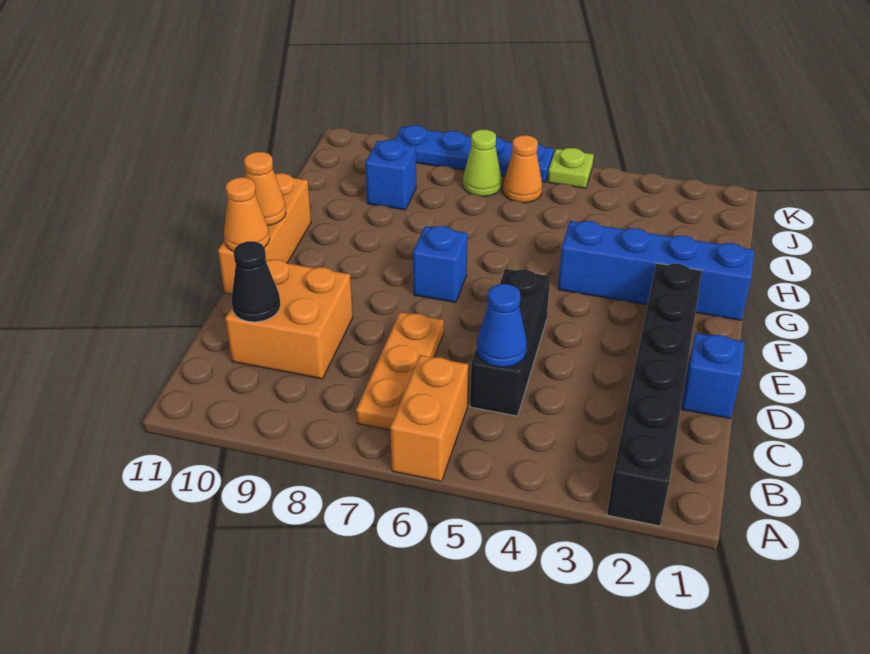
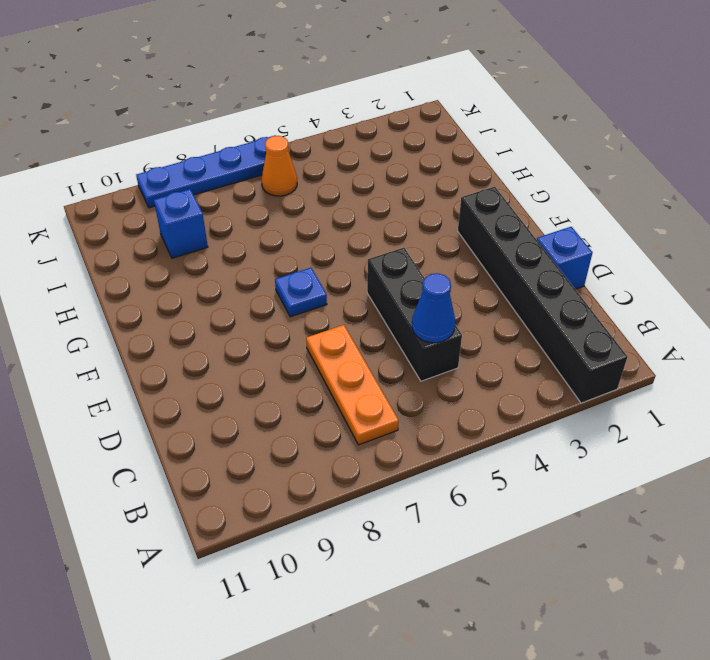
blue plate F7 level 1 -> blue brick F7 level 1
none -> orange brick A6:B6 level 1
none -> orange brick C9:D10 level 1
none -> orange brick E11:G11 level 1

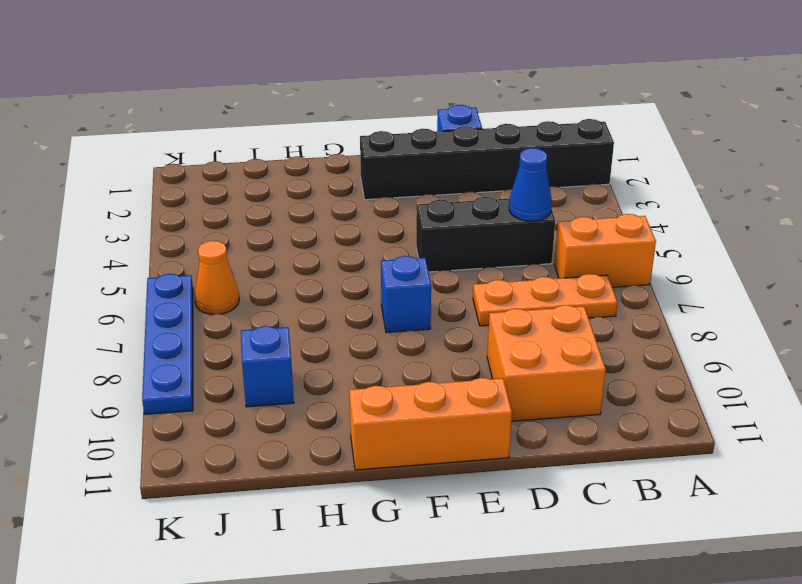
none -> blue brick G1:G4 level 1
none -> lime cone J7 level 1
none -> lime plate K5 level 1

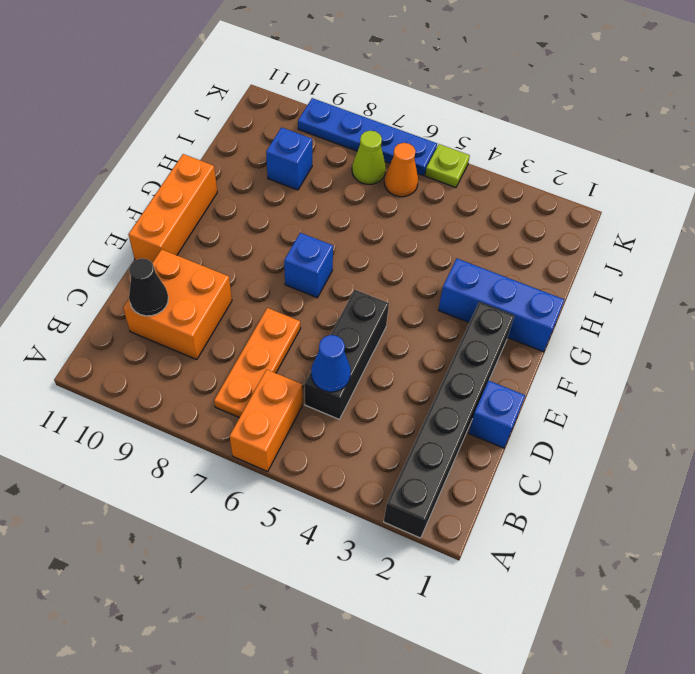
blue brick G1:G3 level 1 -> blue brick G1:G4 level 1
none -> orange cone E11 level 2
none -> orange cone F11 level 2

